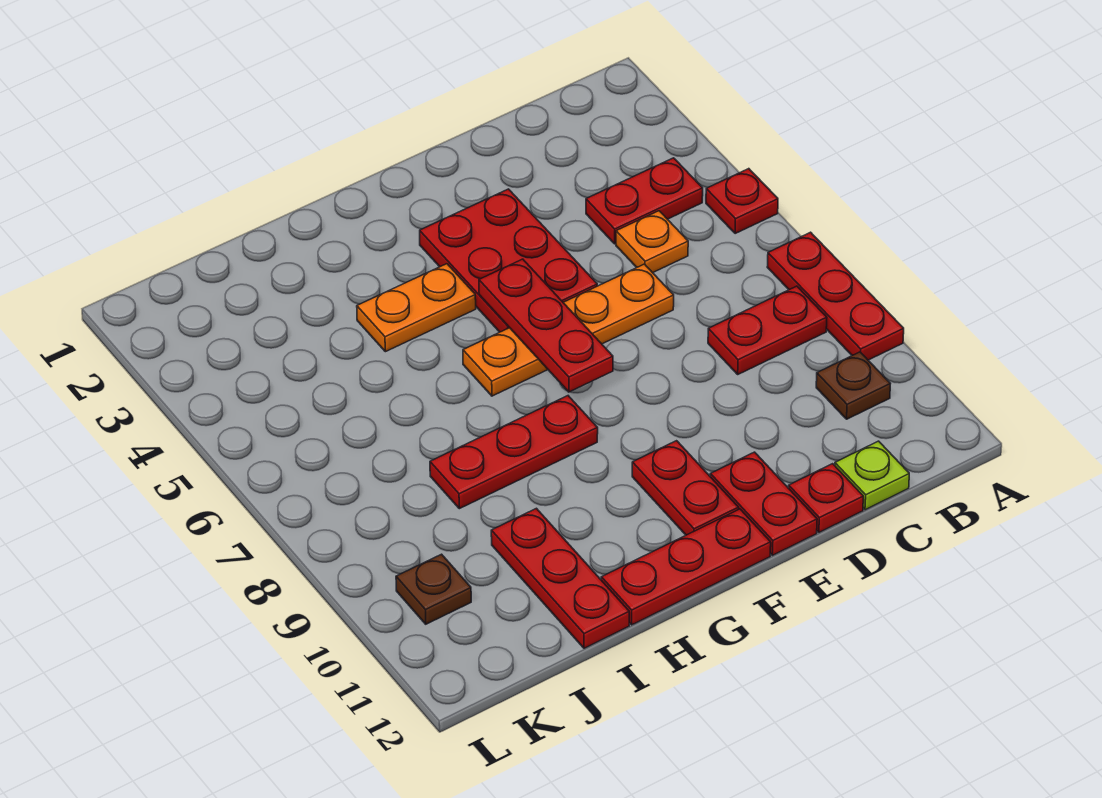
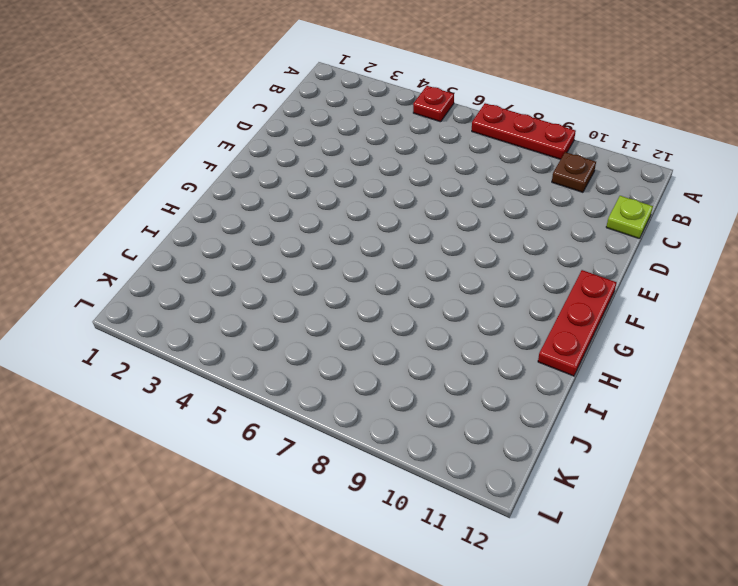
none -> red plate B4:C4 level 1
none -> red plate B8:C8 level 1
none -> orange plate C5 level 1

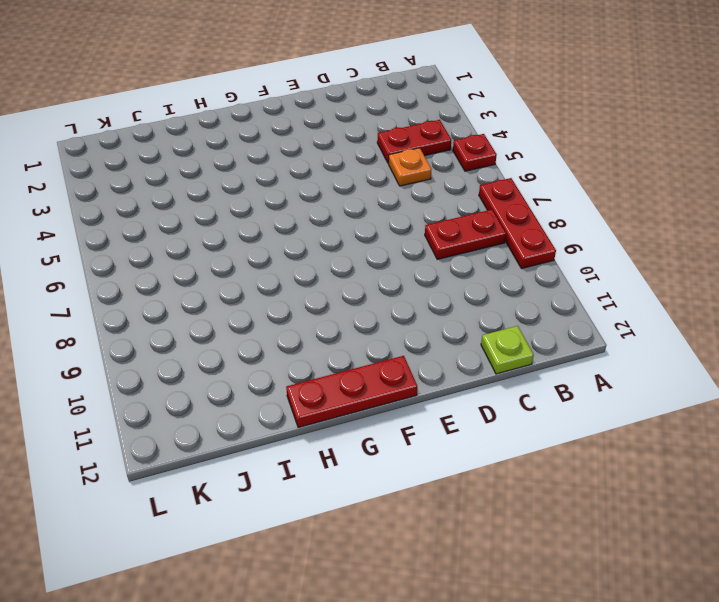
none -> brown plate B10 level 1
none -> orange plate D6:G6 level 1
none -> red plate D12 level 1

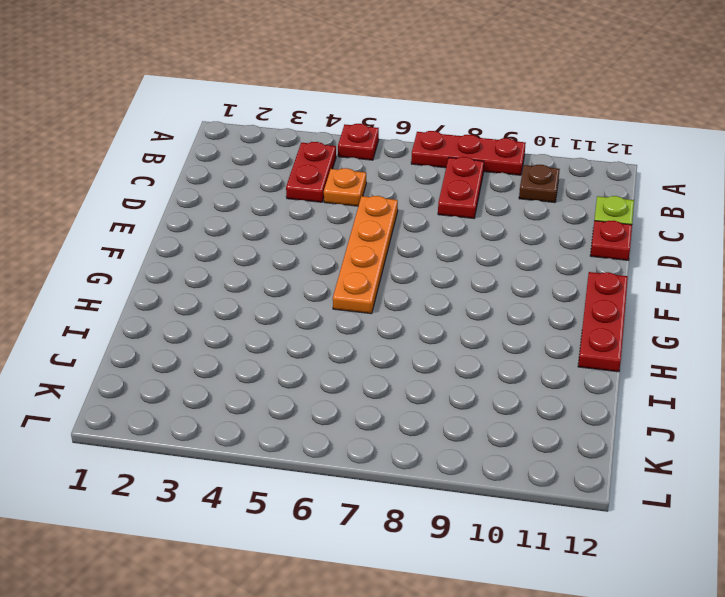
none -> red plate E3:F5 level 1
none -> red plate E11:E12 level 1
none -> red plate F10:F11 level 1

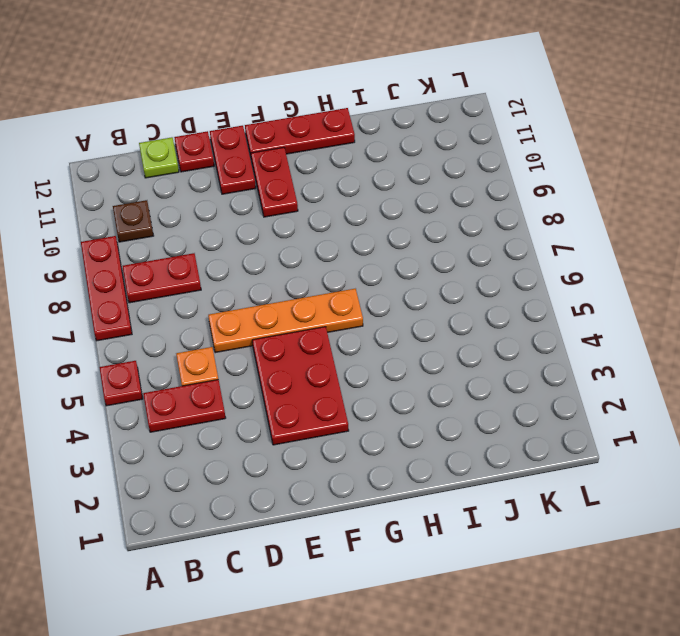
none -> orange plate G4:H4 level 1
none -> red plate G8:I8 level 1
none -> red plate I10:I12 level 1

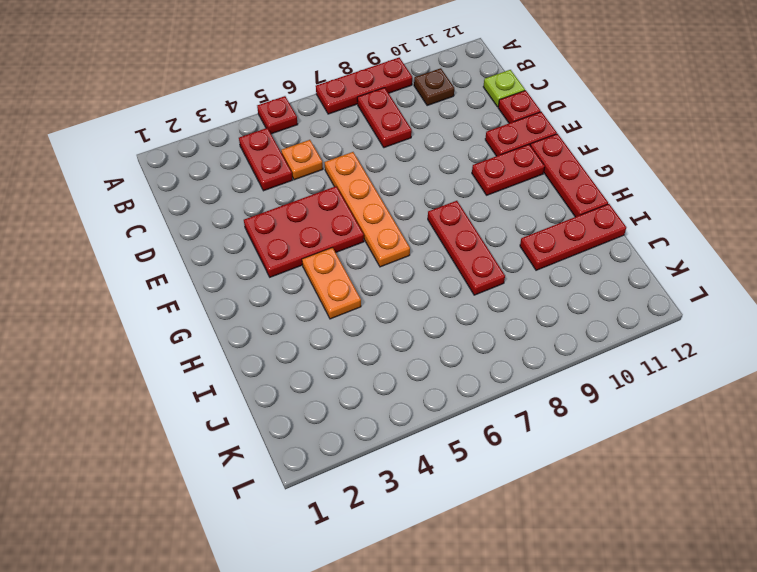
none -> brown plate K10 level 1
none -> red plate F5:F7 level 2

